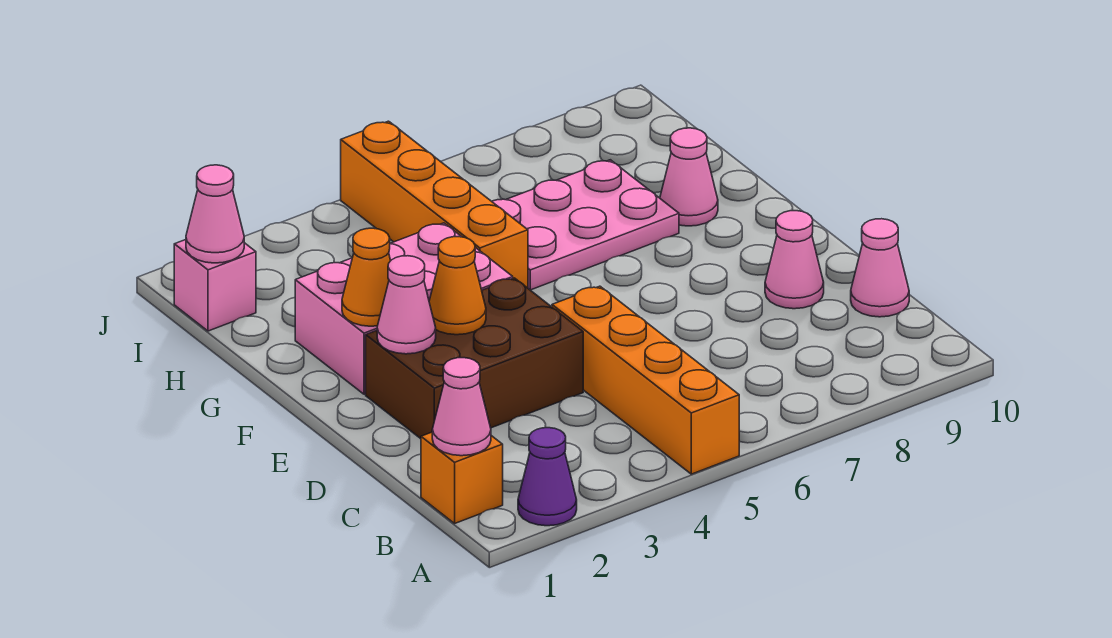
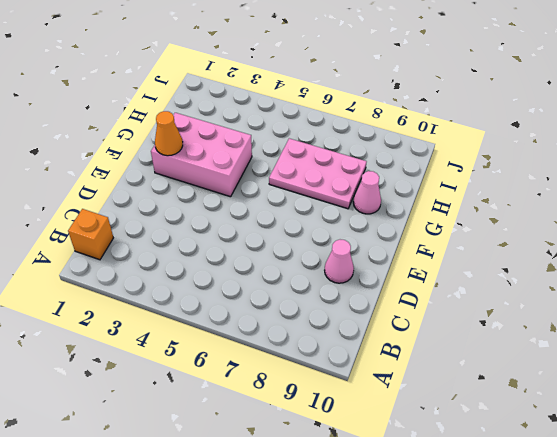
none -> purple cone A2 level 1
none -> orange brick A5:D5 level 1
none -> pink cone C10 level 1

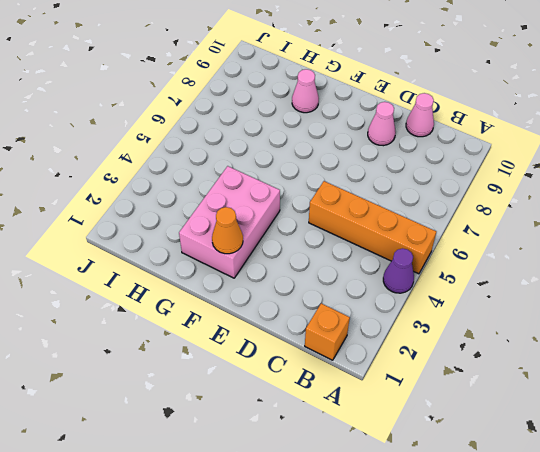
purple cone A4 level 1 -> purple cone A2 level 1
none -> brown brick D2:E4 level 1
none -> orange brick G5:J5 level 1
none -> pink plate G6:H8 level 1

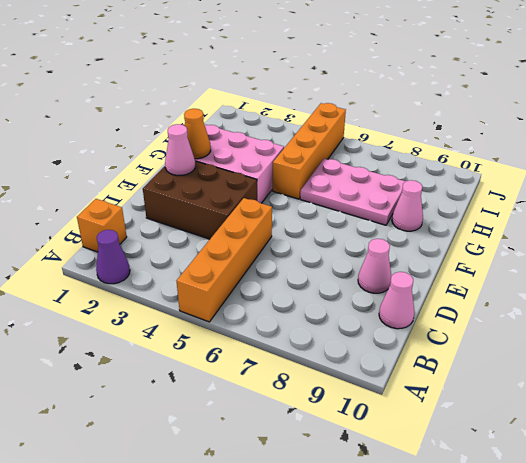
none -> pink brick I1 level 1
none -> pink cone B1 level 2
none -> orange cone E3 level 2

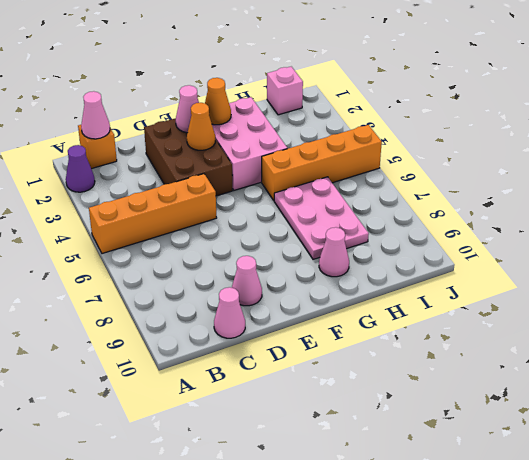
none -> pink cone I1 level 2

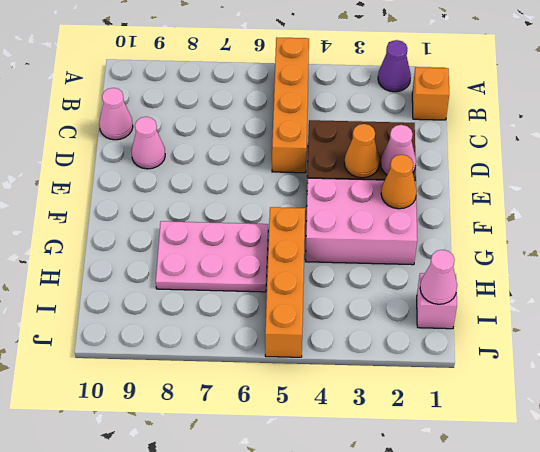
none -> pink cone G9 level 1
none -> pink cone B1 level 2

